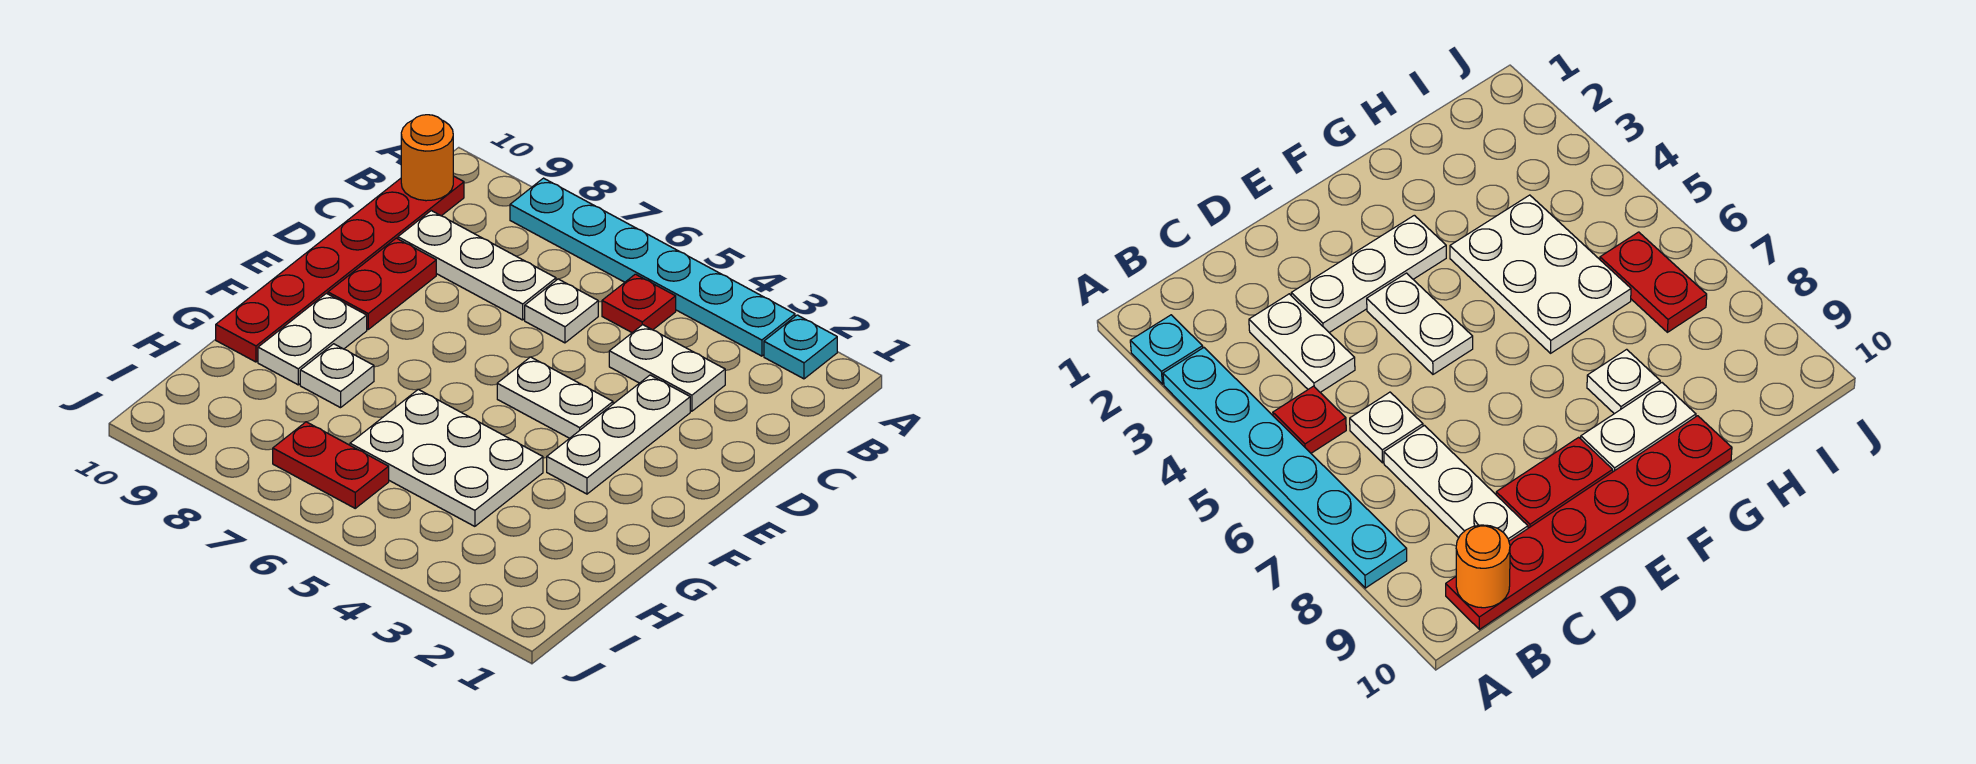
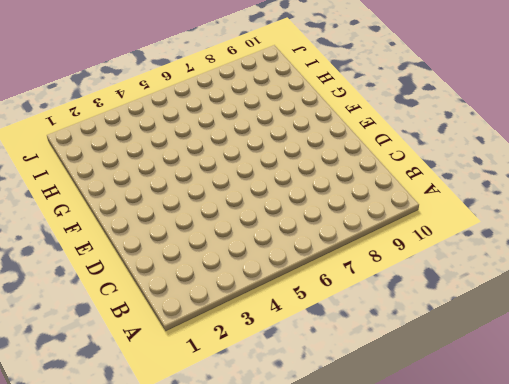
none -> cyan plate A2 level 1
none -> cyan plate A3:A8 level 1
none -> red plate B5 level 1

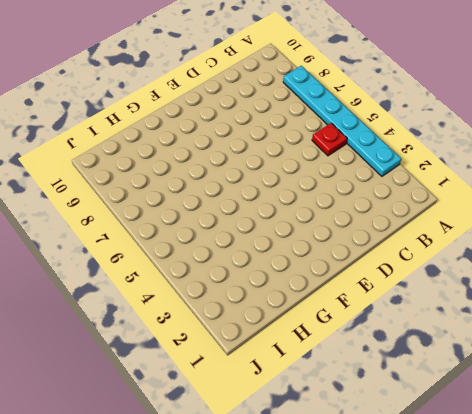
none -> cyan plate A2 level 1
none -> red plate B10:G10 level 1
none -> white plate C3:C4 level 1

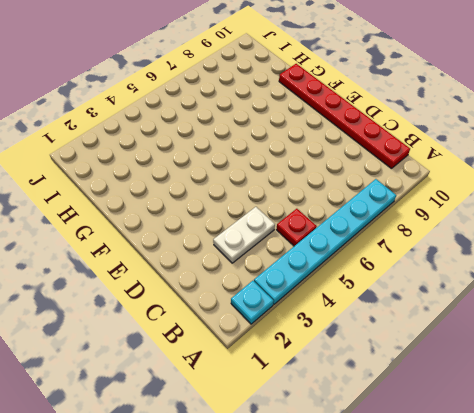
none -> white plate C6 level 1
none -> white plate C7:C9 level 1
none -> white plate D3:F3 level 1

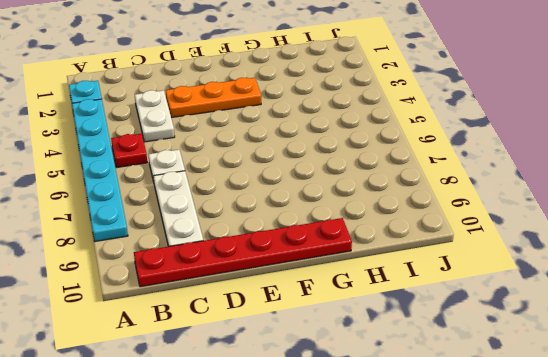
orange plate D3:F3 level 1 -> white plate D3:F3 level 1
none -> red plate D9:E9 level 1
none -> white plate E4:E5 level 1
none -> white plate F9:G9 level 1

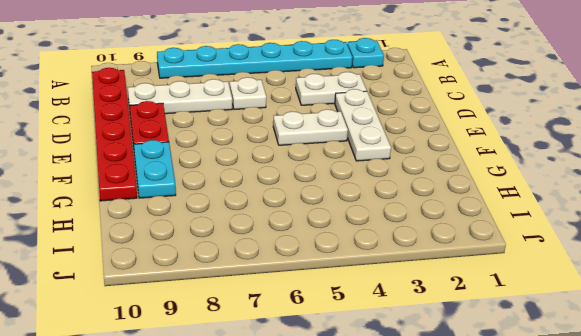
cyan plate F9:G9 level 1 -> white plate F9:G9 level 1
none -> red plate B5 level 1
none -> white plate G4:H6 level 1
none -> white plate G8 level 1

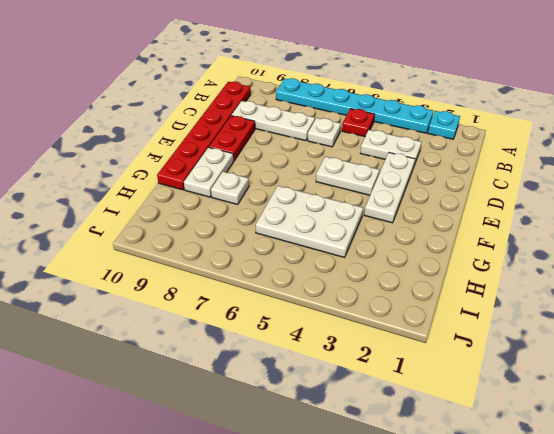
none -> red plate I6:I7 level 1
none -> orange round brick B10 level 2

